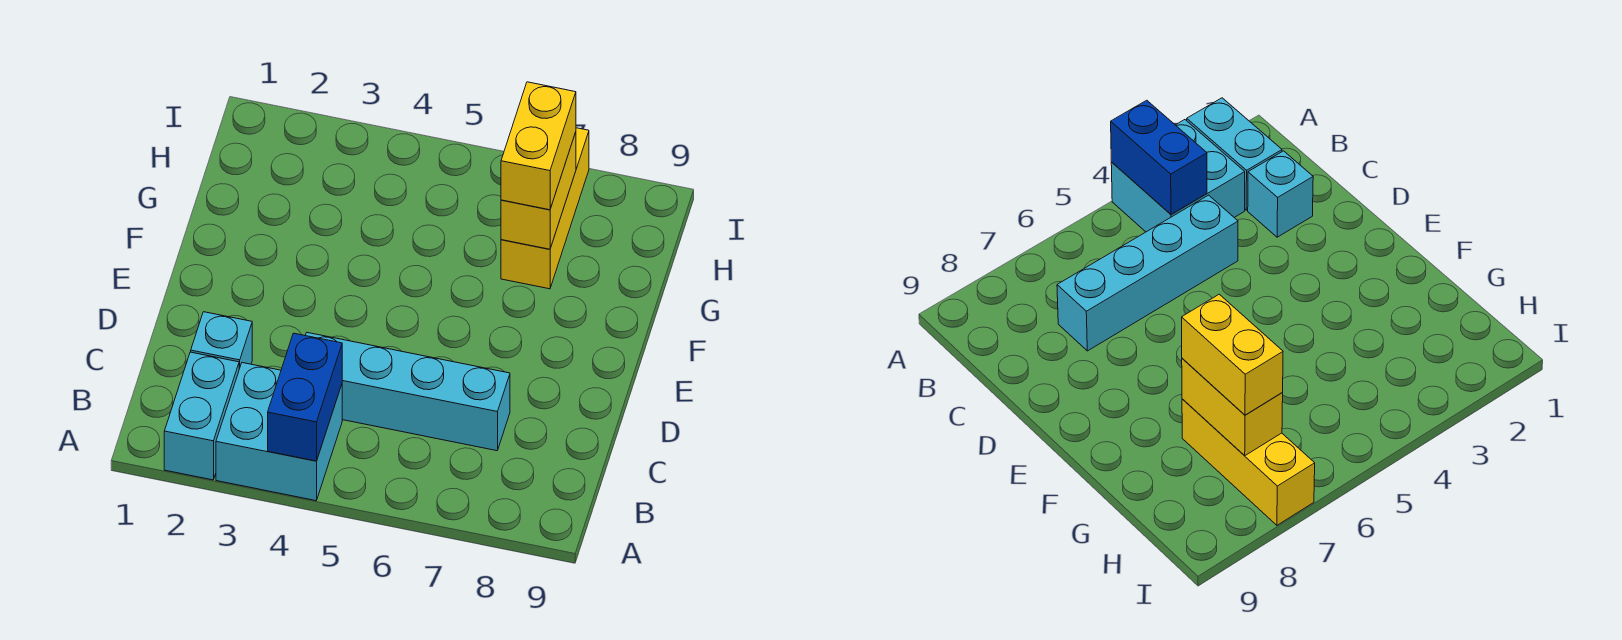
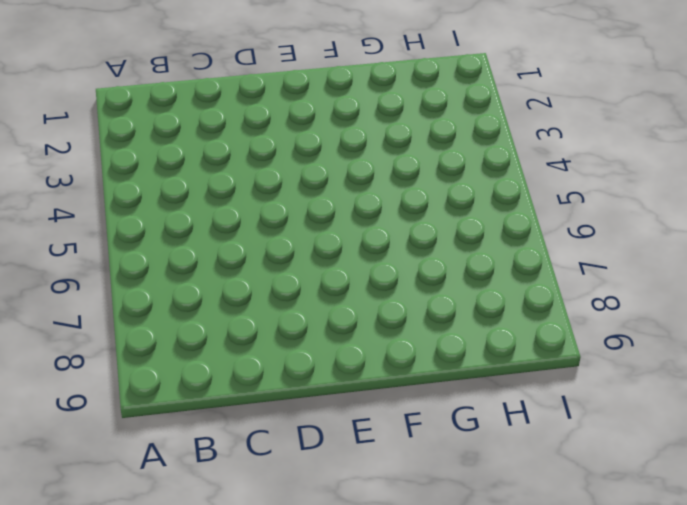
none -> cyan brick A2:B2 level 1
none -> cyan brick A3:B4 level 1

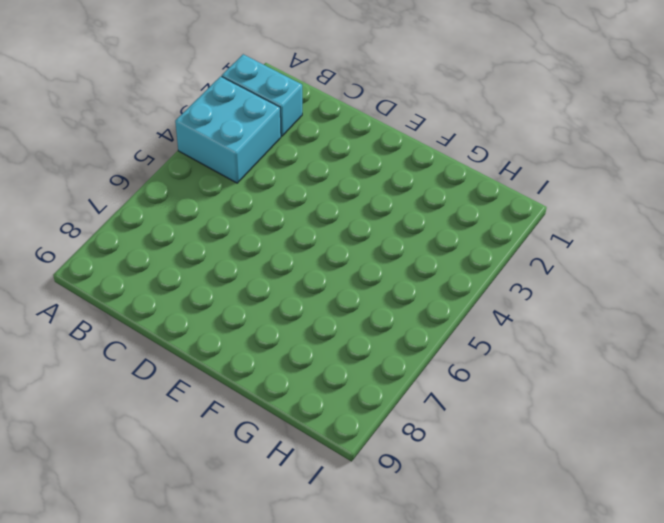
none -> cyan brick C2 level 1
none -> cyan brick C4:C7 level 1

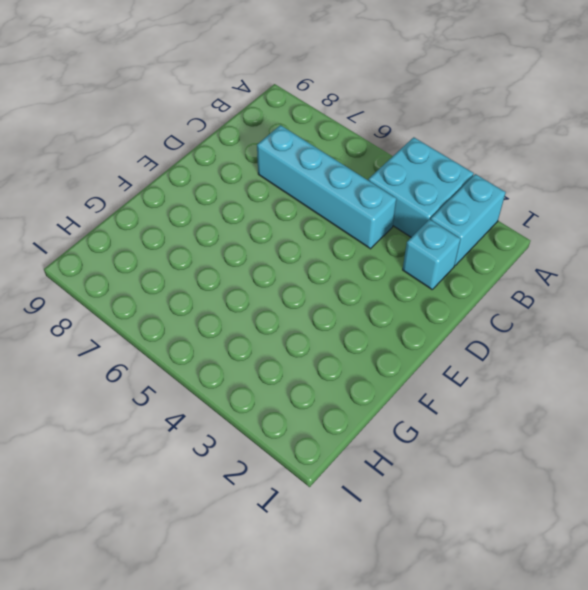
none -> yellow brick G7:I7 level 1
none -> blue brick A4:B4 level 2

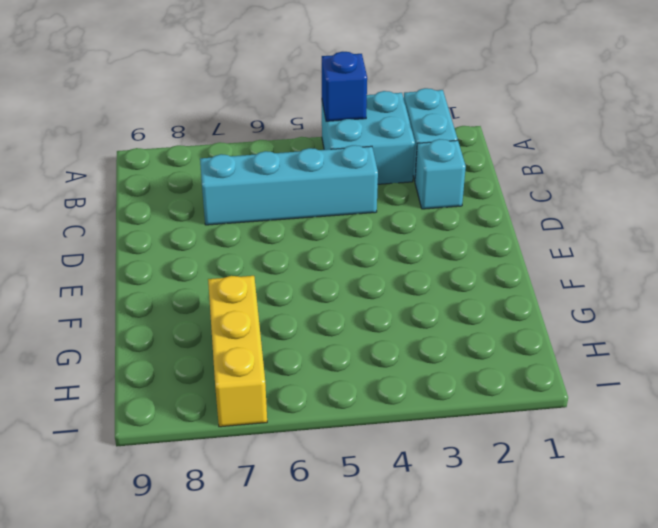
blue brick A4 level 2 -> blue brick A4:B4 level 2
none -> yellow brick G7:H7 level 2
none -> yellow brick G7:H7 level 3

